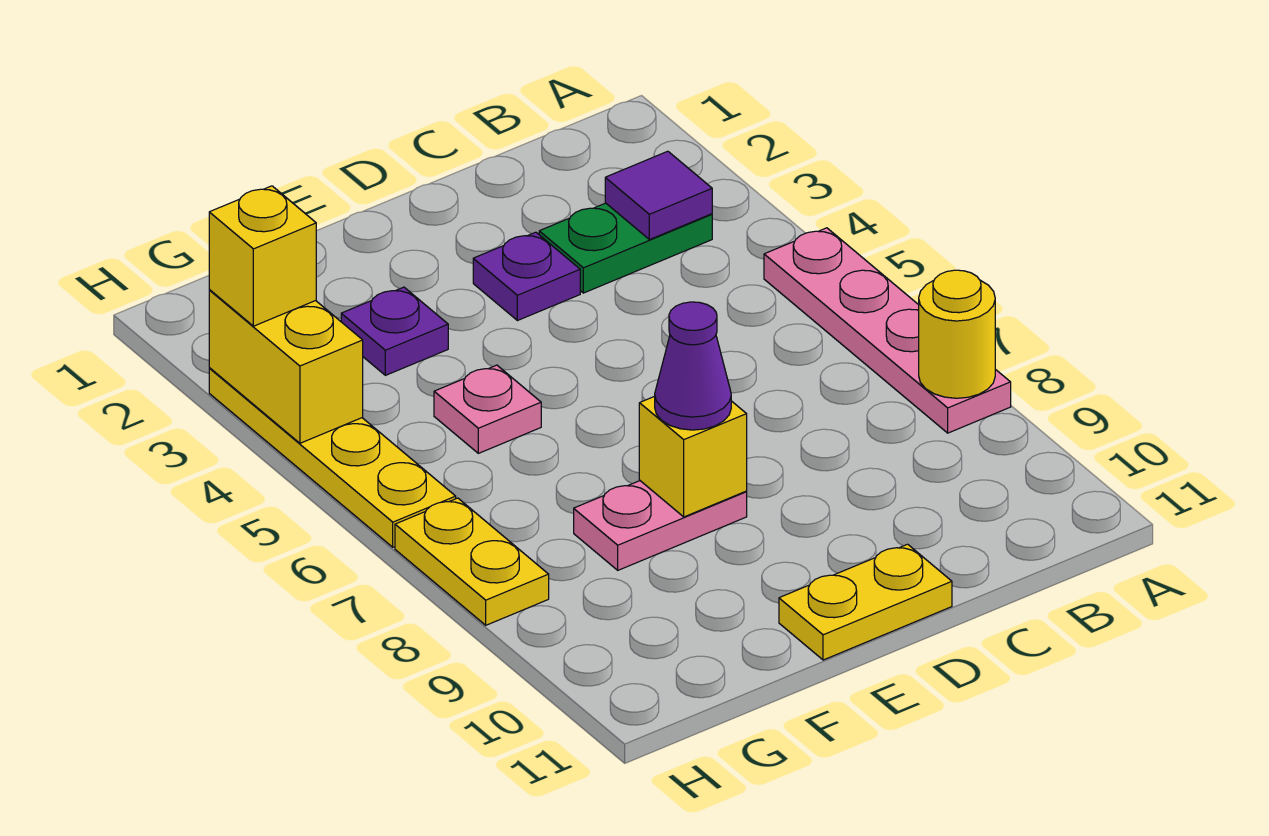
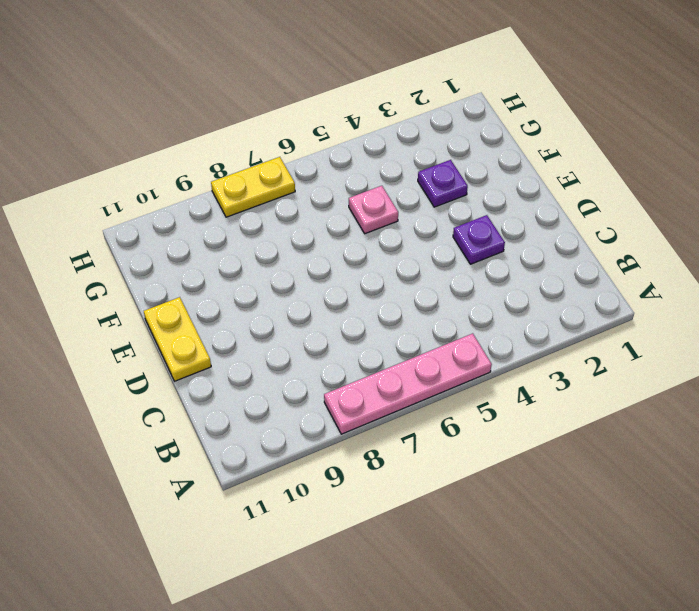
none -> green plate B3:C3 level 1
none -> pink plate E8:F8 level 1
none -> yellow plate H3:H6 level 1

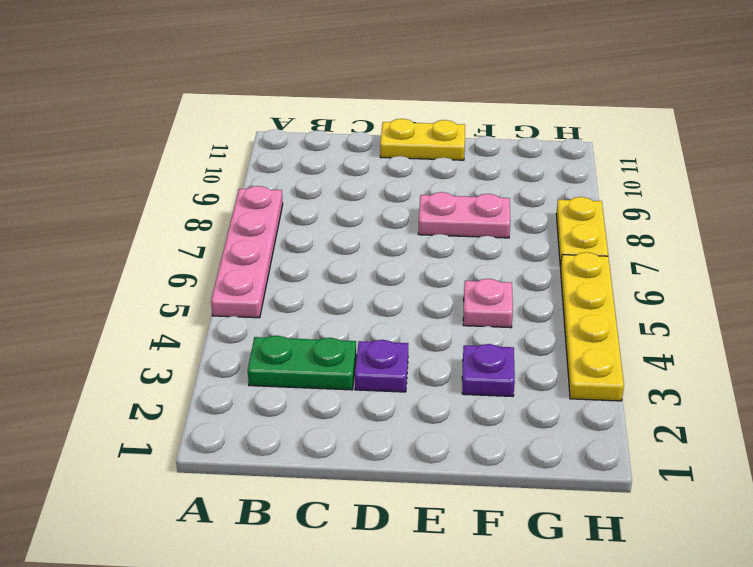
none -> yellow round brick A8 level 2
none -> purple tile B3 level 2
none -> yellow brick E8 level 2

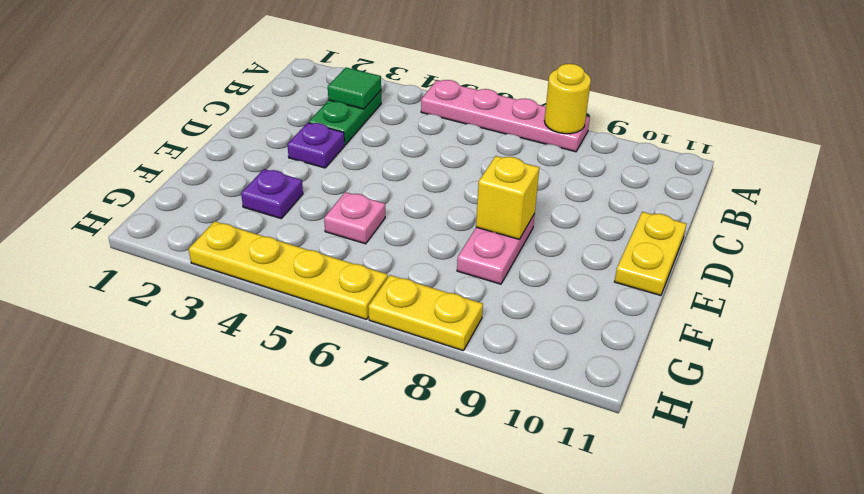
green tile B3 level 2 -> purple tile B3 level 2
none -> yellow brick H3:H4 level 2
none -> purple cone E8 level 3
none -> yellow brick H3 level 3

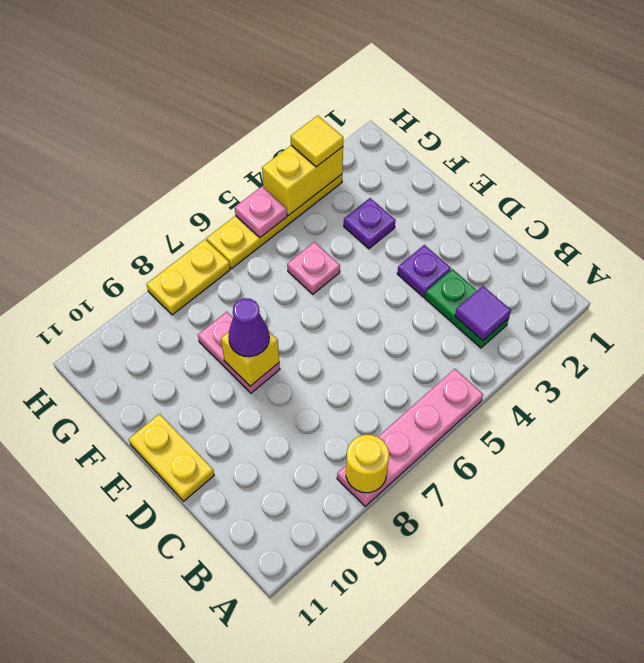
yellow tile H3 level 3 -> yellow brick H3 level 3
pink plate H5 level 2 -> none

